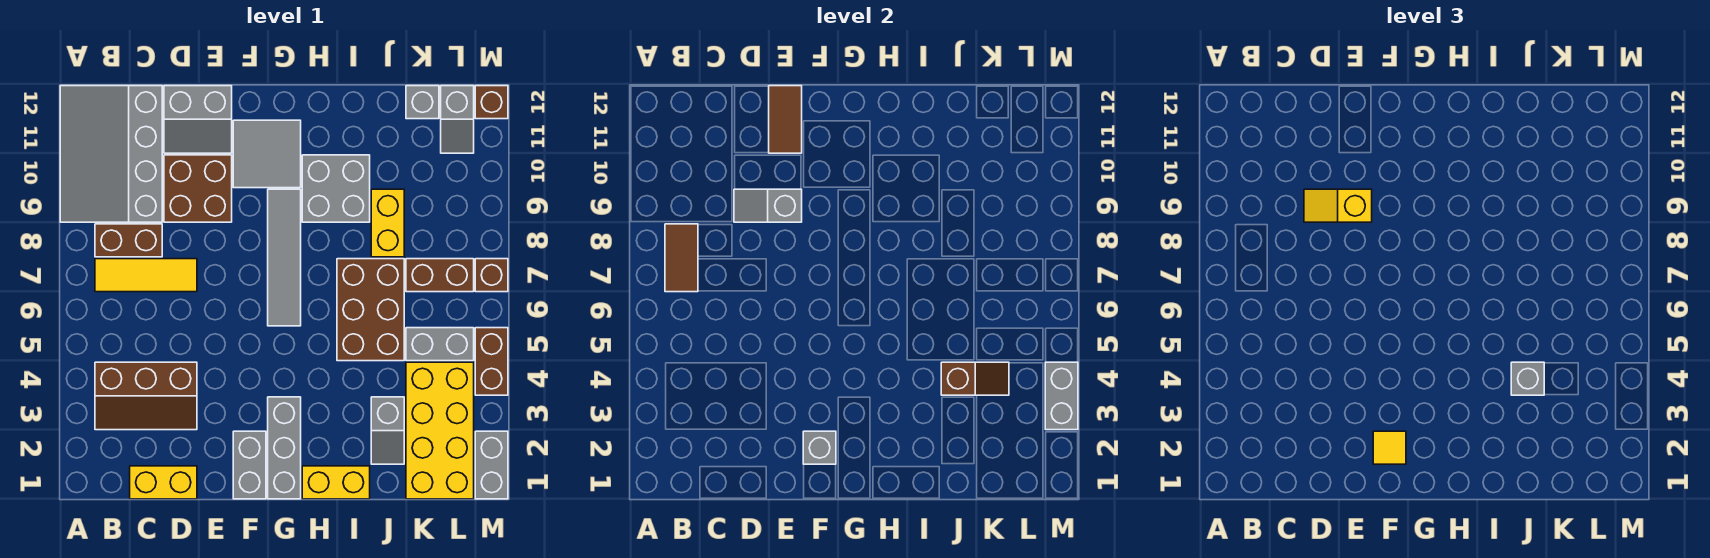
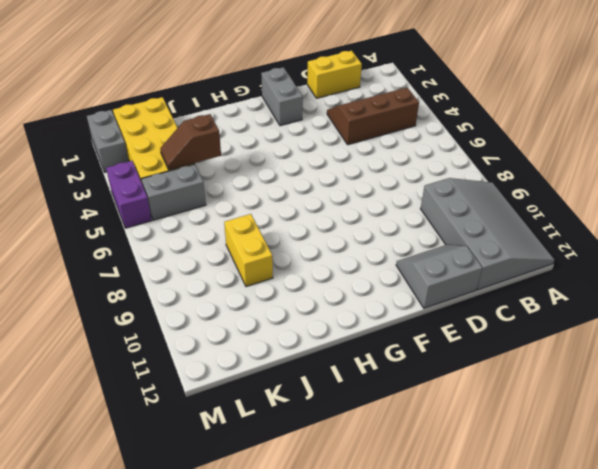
purple brick M4:M5 level 1 -> brown brick M4:M5 level 1
none -> yellow tile B7:D7 level 1
none -> brown brick B8:C8 level 1
none -> brown brick D9:E10 level 1
none -> grey tile F10:G11 level 1

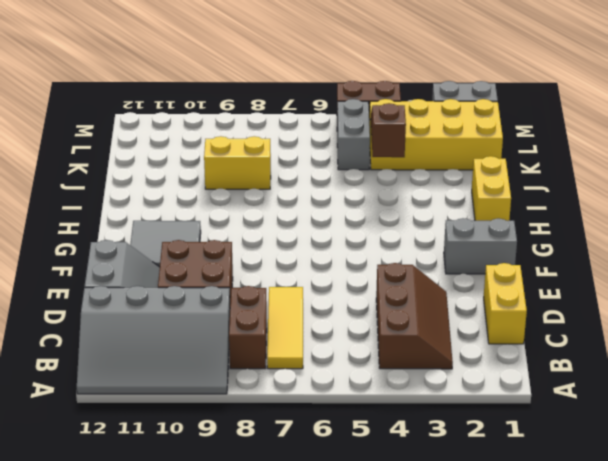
none -> grey brick G1:G3 level 1
none -> grey tile G6:G9 level 1
none -> grey brick H9:I10 level 1
none -> brown brick I5:J7 level 1

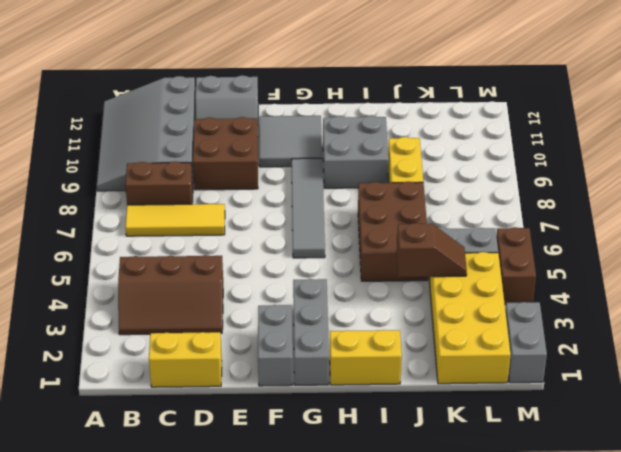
none -> grey slope J2:J3 level 1 top 3
none -> brown brick K7:L7 level 1
none -> grey brick K12 level 1
none -> grey slope L11:L12 level 1 top 12

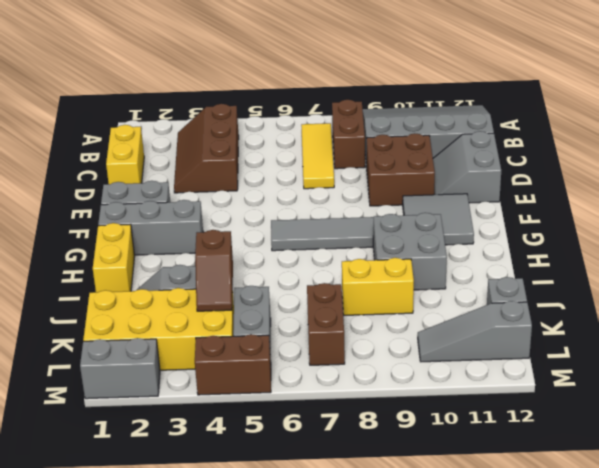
grey slope L10:L12 level 1 top 12 -> grey slope L11:L12 level 1 top 12
none -> brown brick I5:J7 level 1
none -> brown brick M7 level 1
none -> brown brick M12 level 1
none -> brown tile B7:B8 level 2

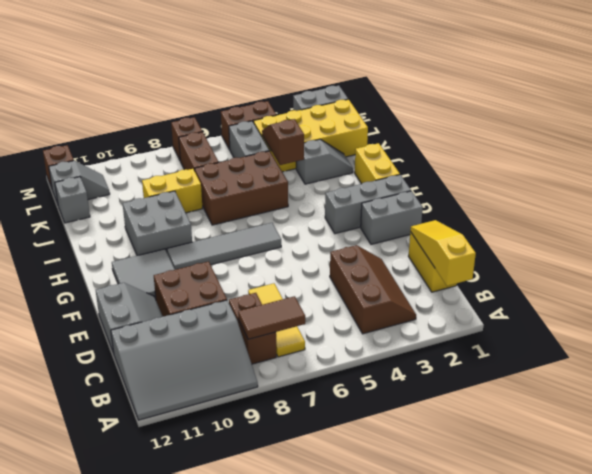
yellow slope B1:D1 level 2 top B -> none
none -> grey slope D9:E9 level 2 top E
none -> brown tile E11:E12 level 2
none -> grey brick F2 level 2
none -> grey brick M3:M4 level 2

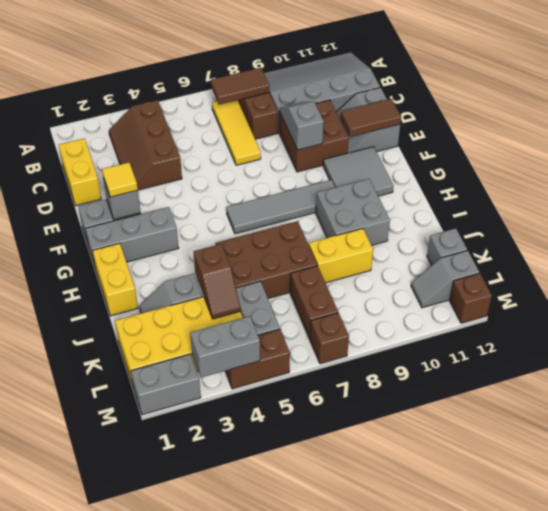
none -> yellow slope D9:E9 level 3 top E
none -> grey brick J4 level 3

